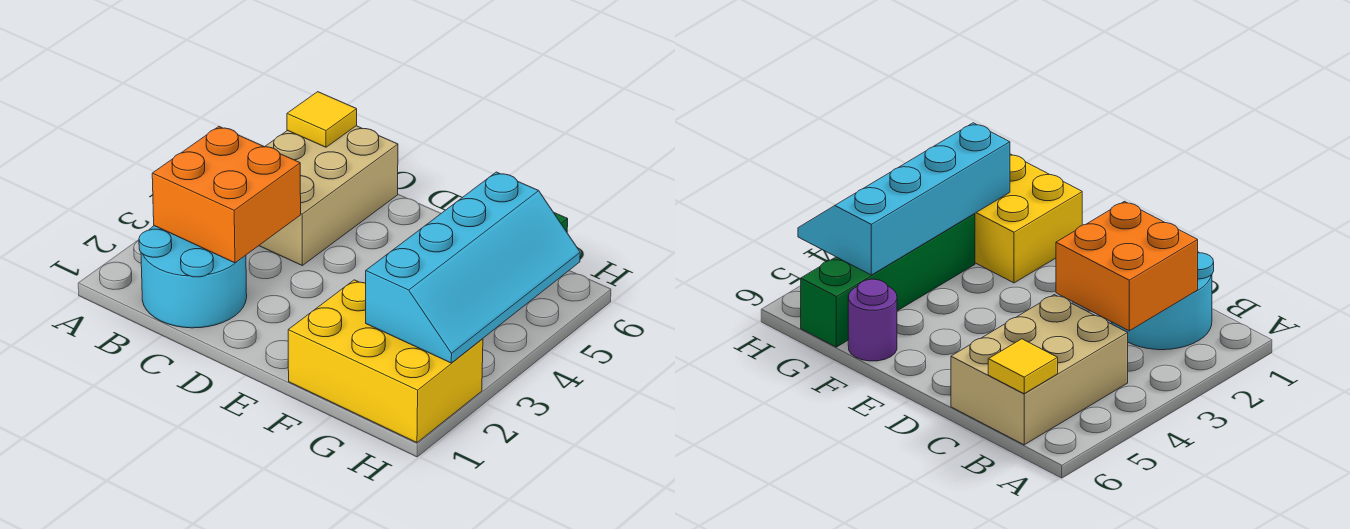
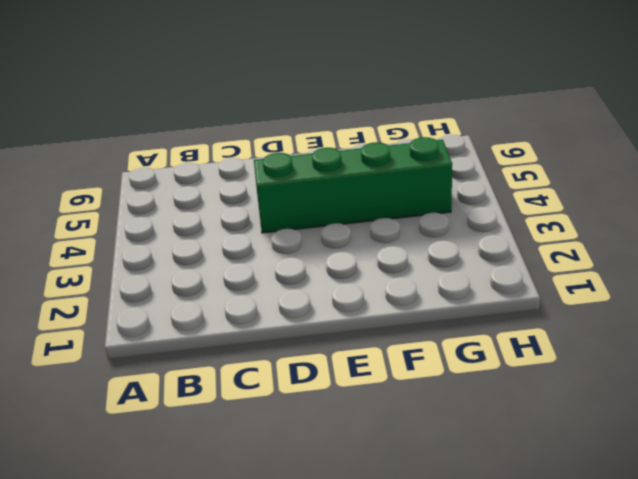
green brick D4:G4 level 1 -> green brick G3:G6 level 1
none -> cyan round brick B1:C2 level 1
none -> tan brick B4:C6 level 1

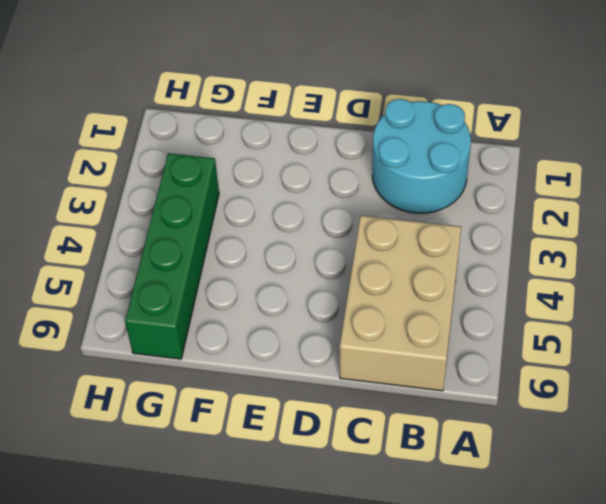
none -> yellow brick F1:H2 level 1
none -> purple round brick F6 level 1

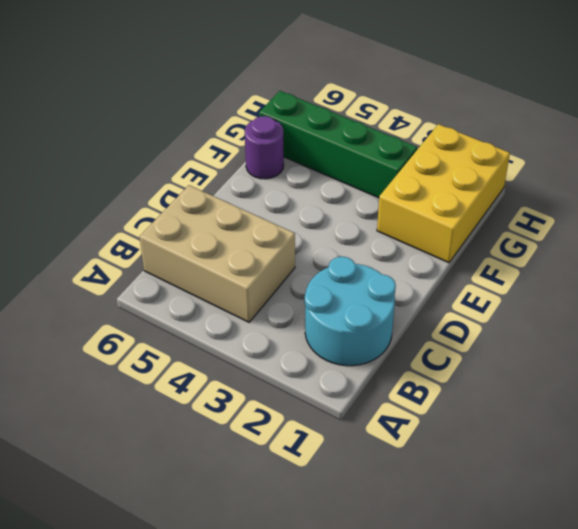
none -> orange brick B2:C3 level 2
none -> yellow tile B6 level 2

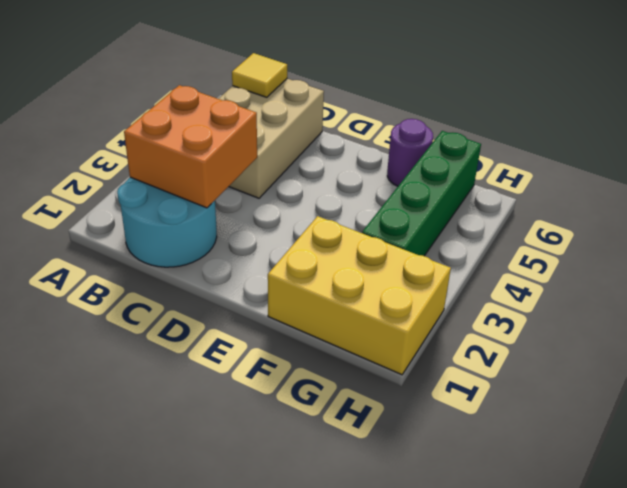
none -> cyan slope G2:H5 level 2 top G

